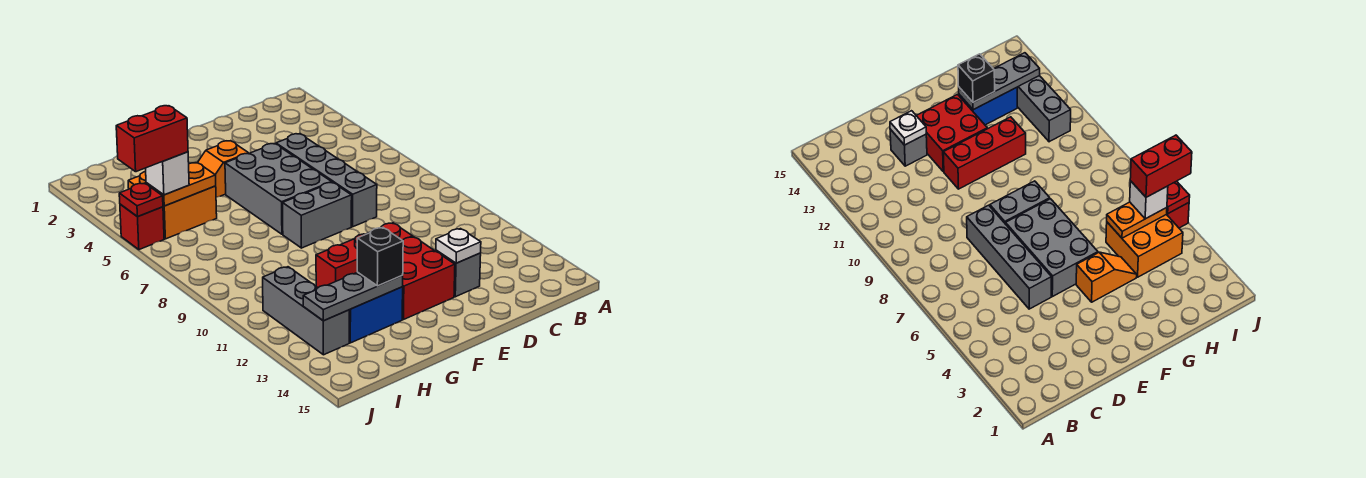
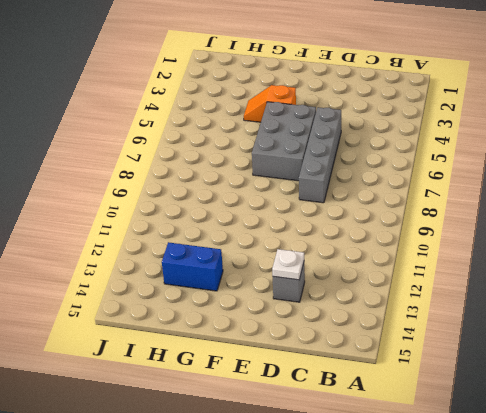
none -> grey brick E8:F8 level 1
none -> red brick E11:G11 level 1
none -> red brick E12:F13 level 1

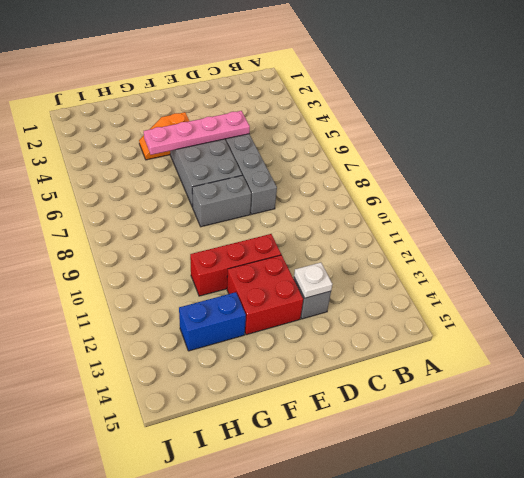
pink plate D5:G5 level 2 -> none
none -> orange brick H4:I5 level 1
none -> grey brick I11:I13 level 1
none -> red brick J5 level 1

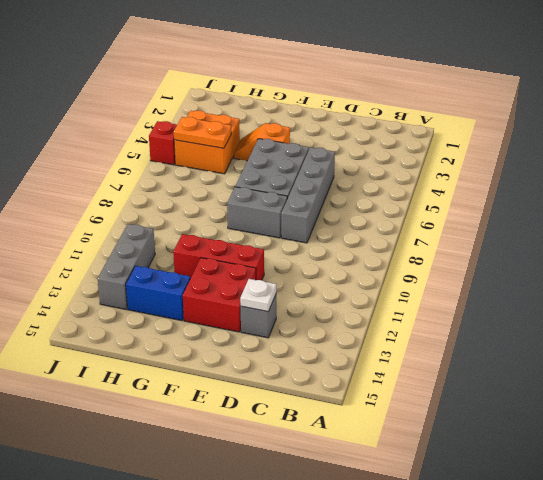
none -> grey plate G13:I13 level 2
none -> red plate J5 level 2
none -> black brick G13 level 3

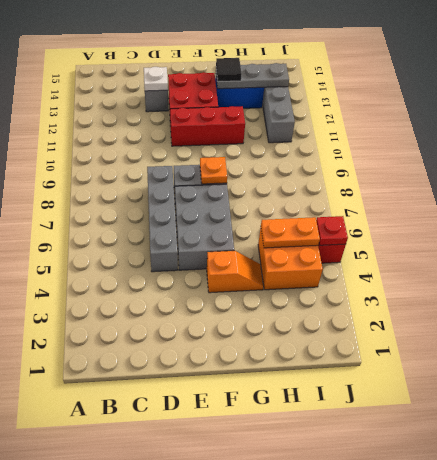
orange plate F8 level 2 -> none
black tile G13 level 3 -> black brick G13 level 3
none -> white brick I5 level 3
none -> red brick I5:J5 level 4

